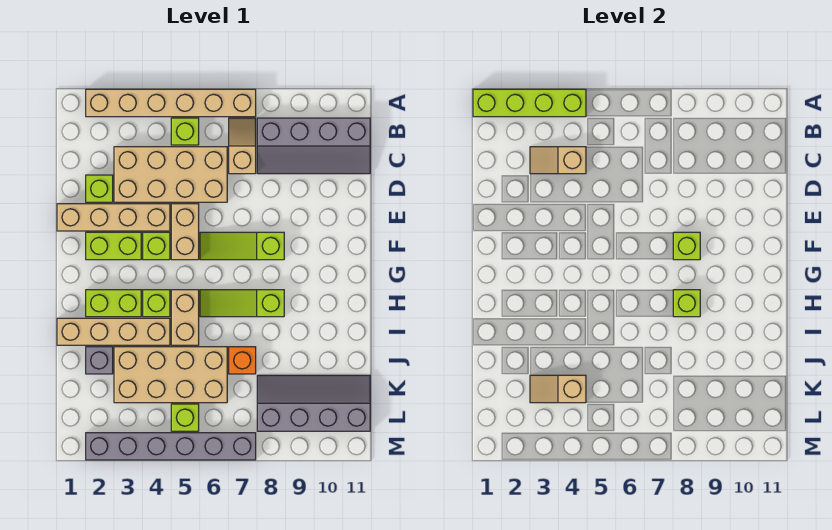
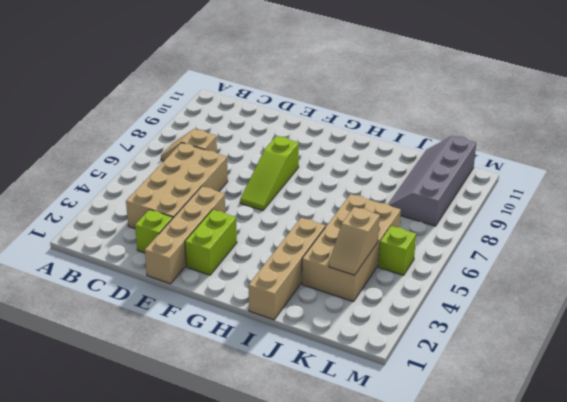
none -> tan brick A2:A7 level 1
none -> lime brick B5 level 1
none -> grey slope B8:C11 level 1 top B

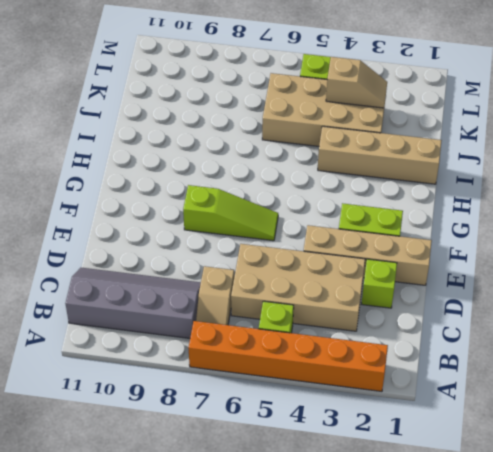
orange brick A2:A7 level 1 -> tan brick A2:A7 level 1
none -> tan brick E5:F5 level 1
none -> lime brick F4 level 1
none -> lime brick H2:H3 level 1

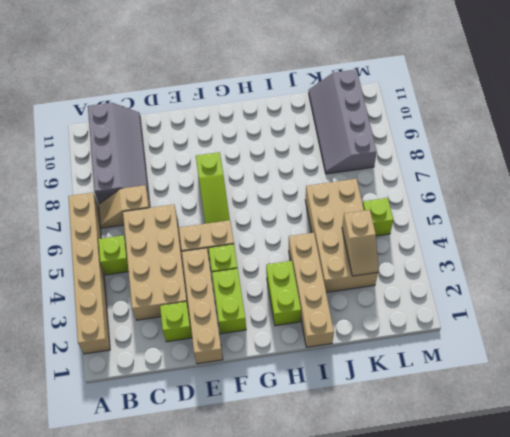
none -> lime brick H4 level 1
none -> tan brick H5:I5 level 1
none -> lime slope H6:H8 level 1 top 8

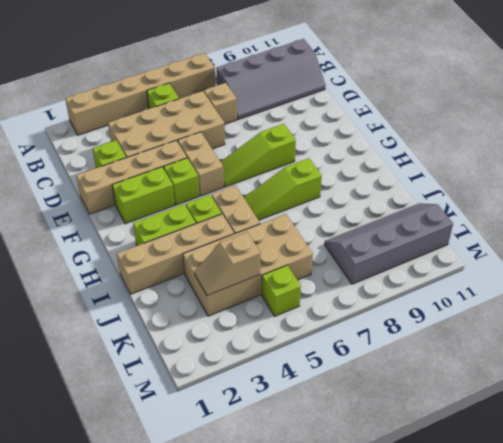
none -> grey brick J2 level 1
none -> orange brick J7 level 1
none -> grey brick M2:M7 level 1

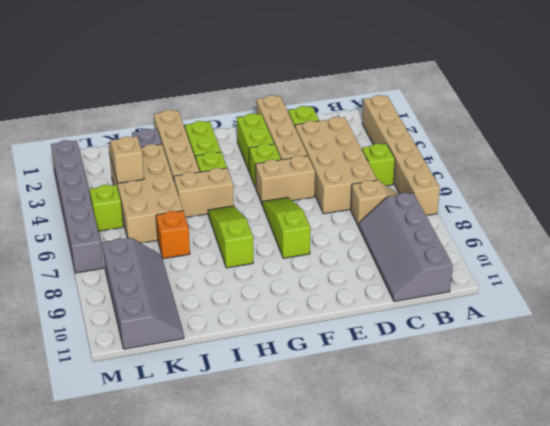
none -> lime brick A1:A4 level 2
none -> tan slope C3:C4 level 2 top 4
none -> lime brick F8 level 2

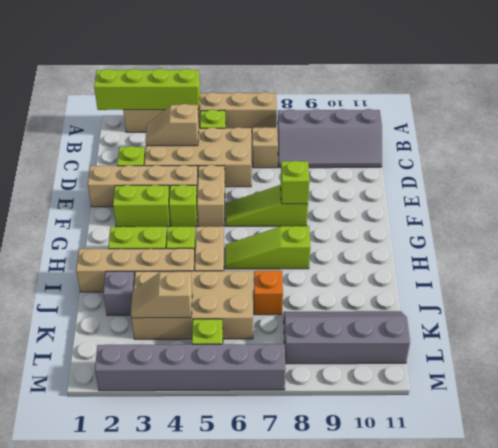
none -> lime brick H8 level 2

